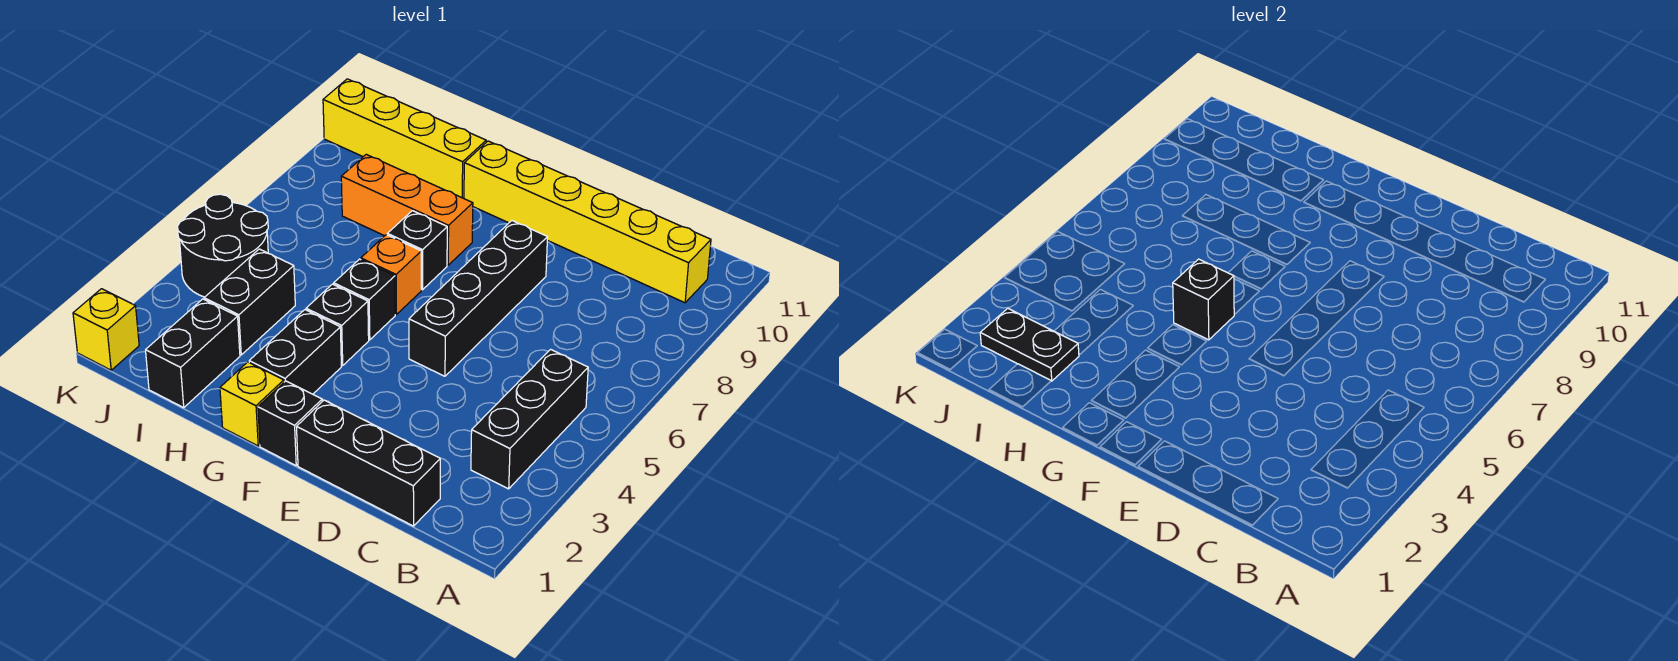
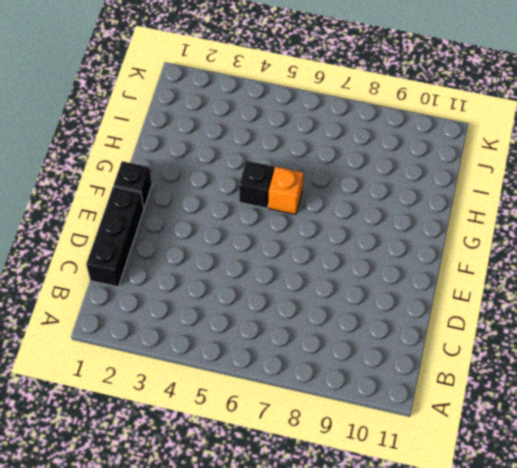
none -> black brick B3:B5 level 1
none -> yellow brick B10:G10 level 1
none -> black brick E5:E8 level 1

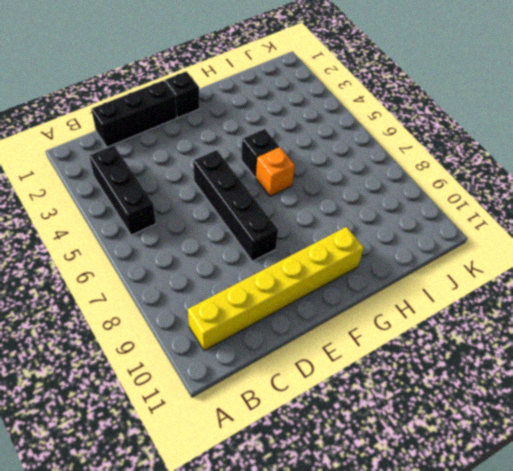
none -> yellow brick G1 level 1
none -> black brick G2:G3 level 1
none -> black brick G4 level 1

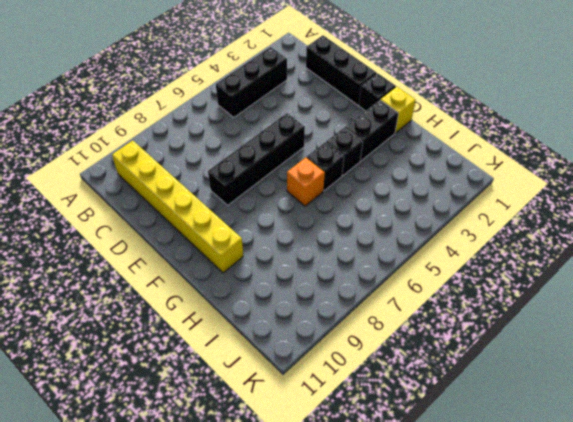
none -> black brick G7 level 1
none -> orange brick G8:I8 level 1
none -> yellow brick H10:K10 level 1

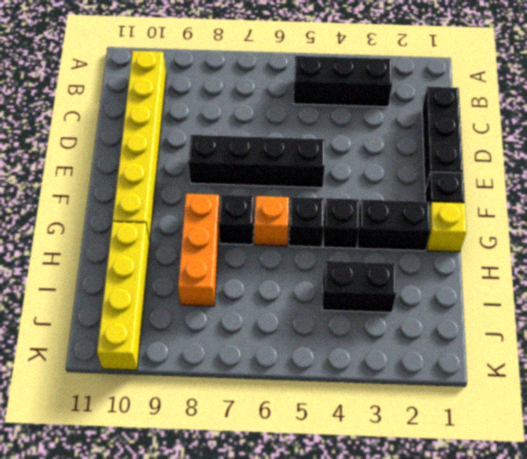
none -> black brick I1:I2 level 1
none -> black round brick J4:K5 level 1
none -> yellow brick K1 level 1

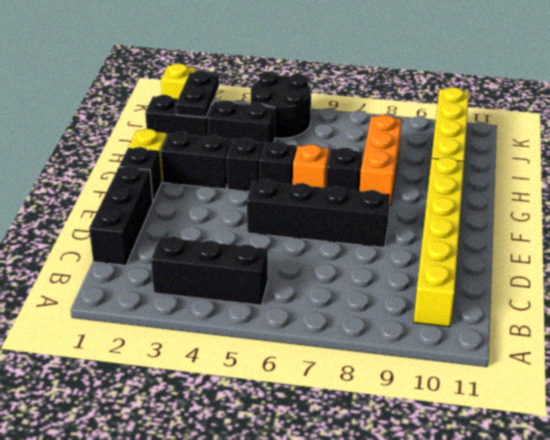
none -> black brick G5 level 2

